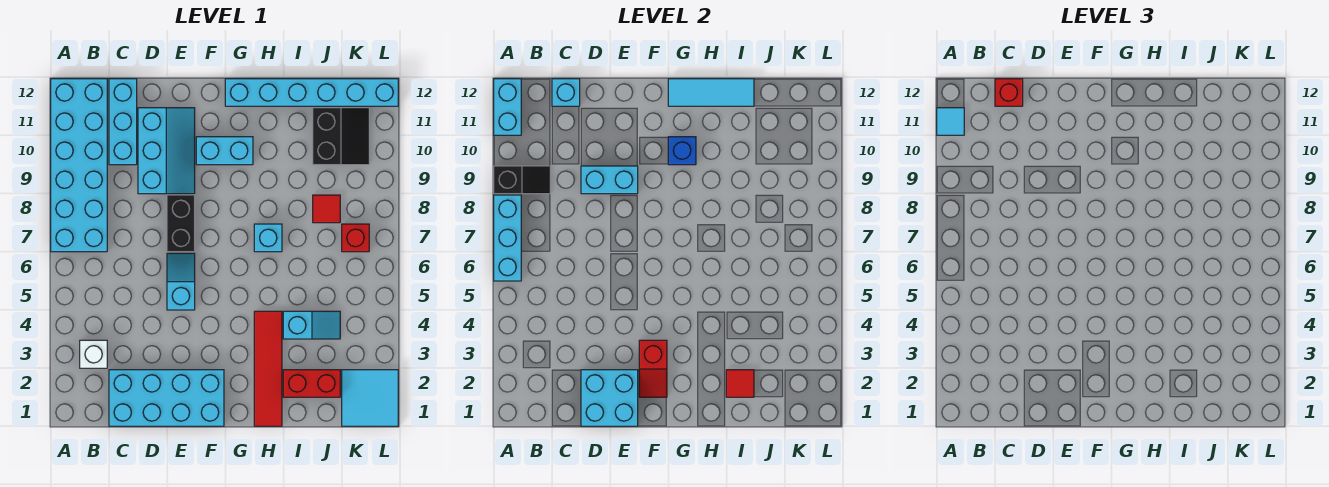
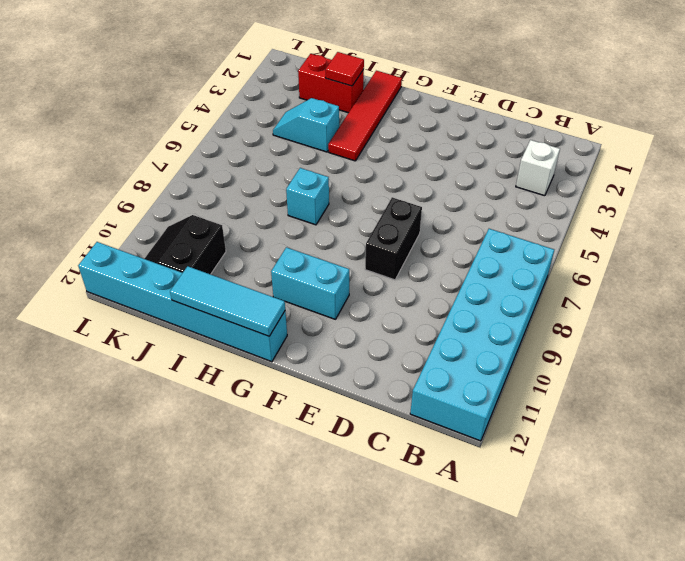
none -> cyan brick C1:F2 level 1
none -> cyan brick C10:C12 level 1
none -> cyan slope D9:E11 level 1 top D

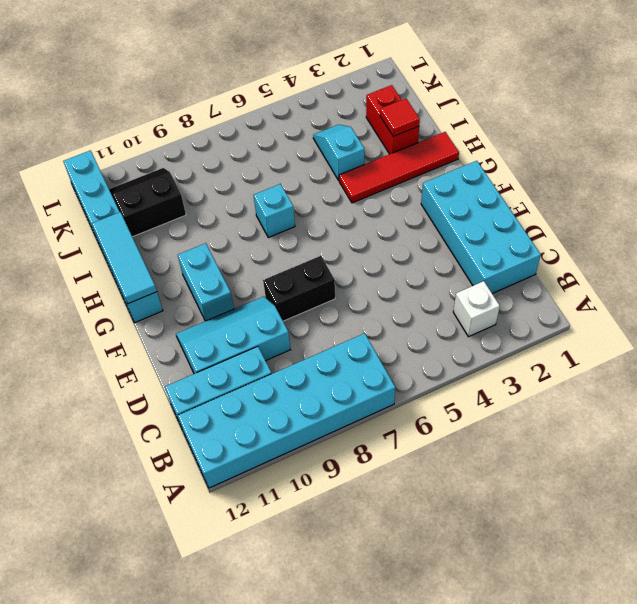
none -> cyan slope E5:E6 level 1 top 5
none -> red tile J8 level 1
none -> cyan tile K1:L2 level 1

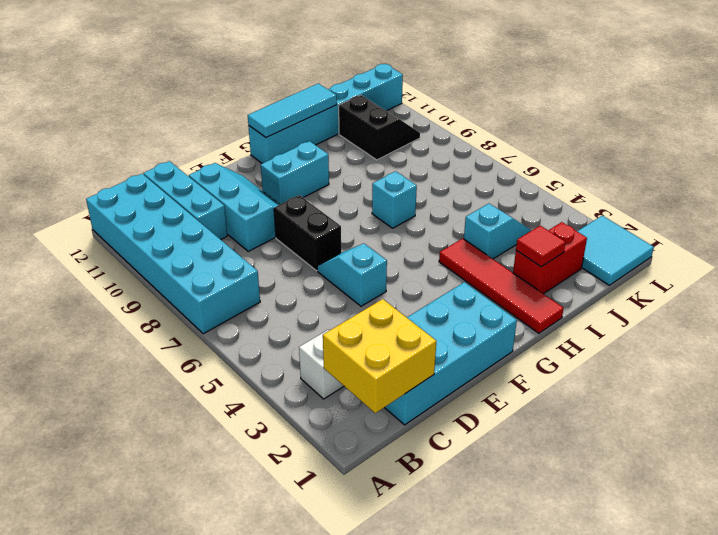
yellow brick B1:C2 level 2 -> none
none -> red tile J8 level 1
none -> red brick K7 level 1
none -> cyan brick A6:A8 level 2

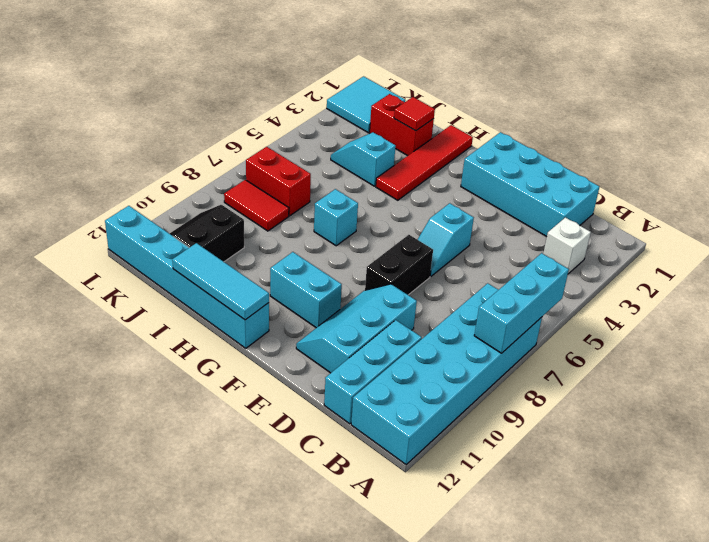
red brick J7:K7 level 1 -> red brick K7 level 1
red tile J8:K8 level 1 -> red tile J8 level 1
none -> black slope A9:B9 level 2 top A
none -> cyan brick A11:A12 level 2
none -> cyan brick C12 level 2

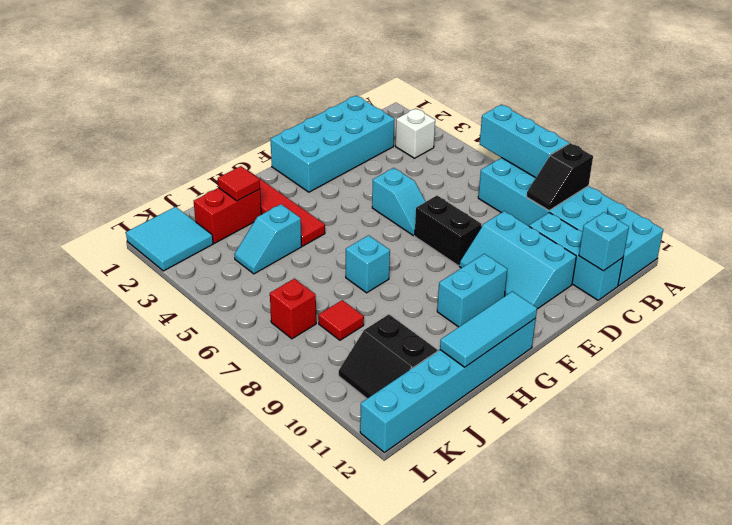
none -> cyan brick A11:A12 level 2
none -> cyan brick D1:E2 level 2
none -> cyan brick D9:E9 level 2

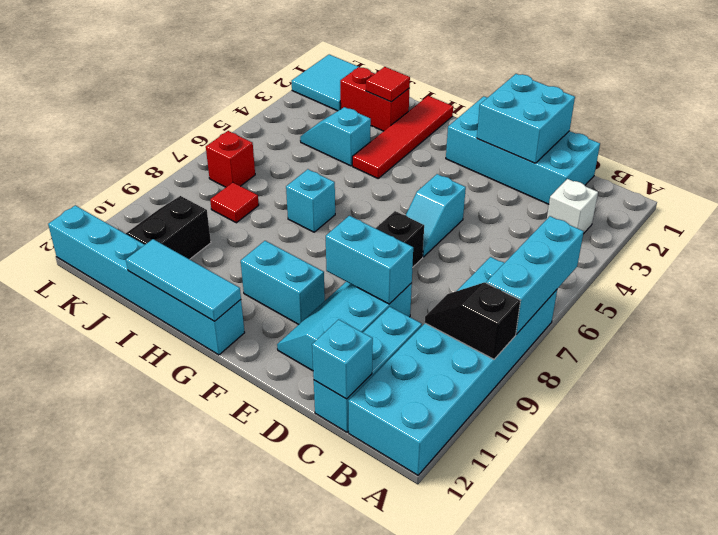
none -> cyan brick A11:A12 level 2
none -> red slope F2:F3 level 2 top 3
none -> blue brick G10 level 2

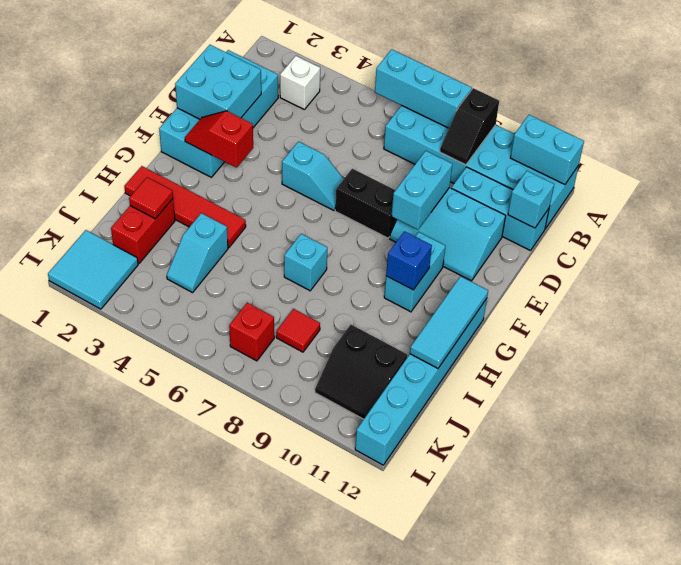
none -> cyan tile A11 level 3
none -> red brick C12 level 3

